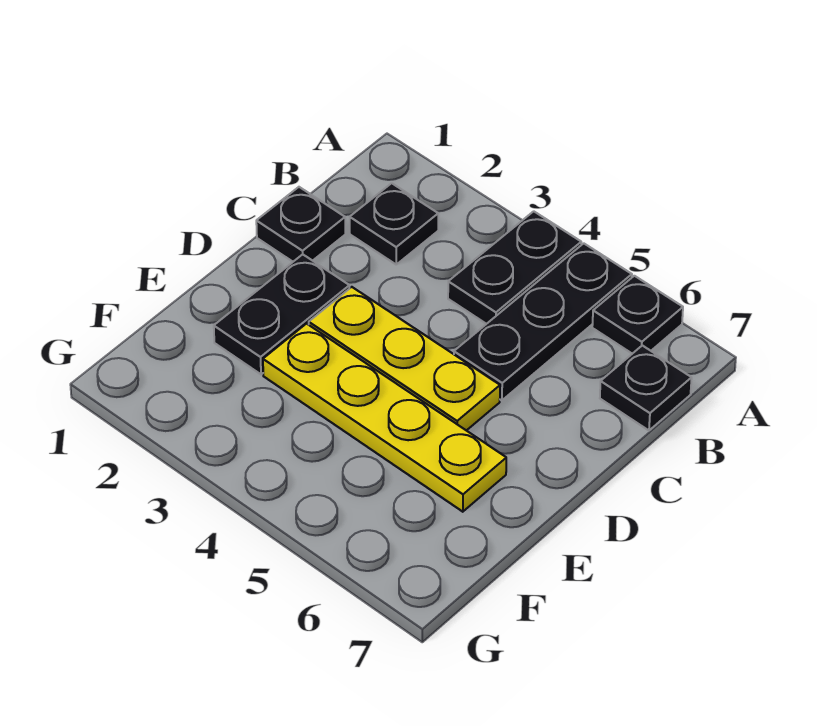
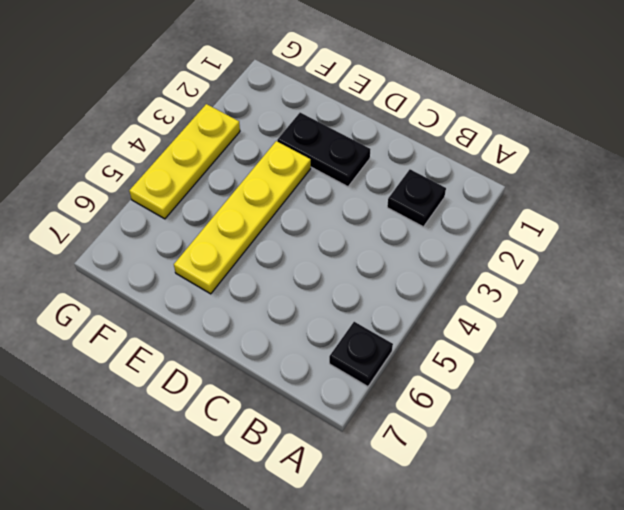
yellow plate G3:G5 level 1 -> yellow plate D3:D5 level 1
none -> black plate A4:B4 level 1
none -> black plate A5:C5 level 1

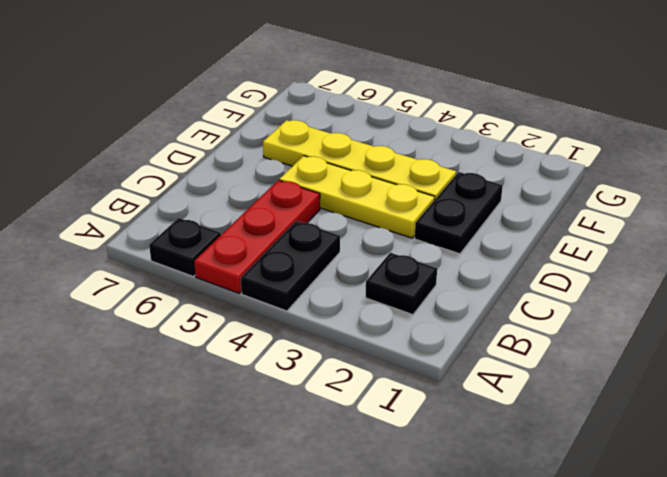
red plate A5:C5 level 1 -> black plate A5:C5 level 1
none -> black plate B7 level 1
none -> black plate C1 level 1

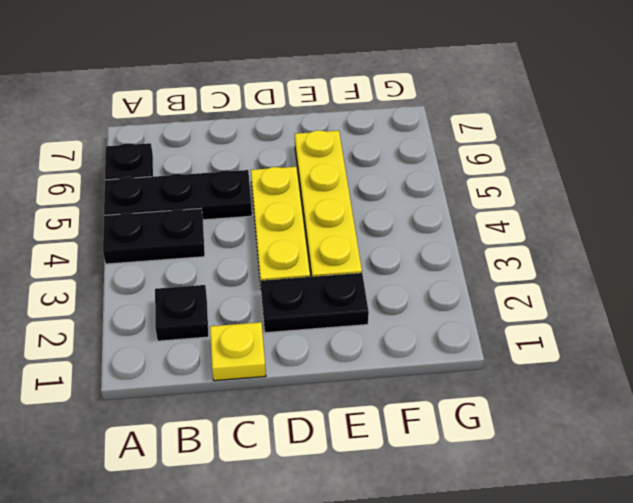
yellow plate C1 level 1 -> black plate C1 level 1
none -> black plate B7 level 1

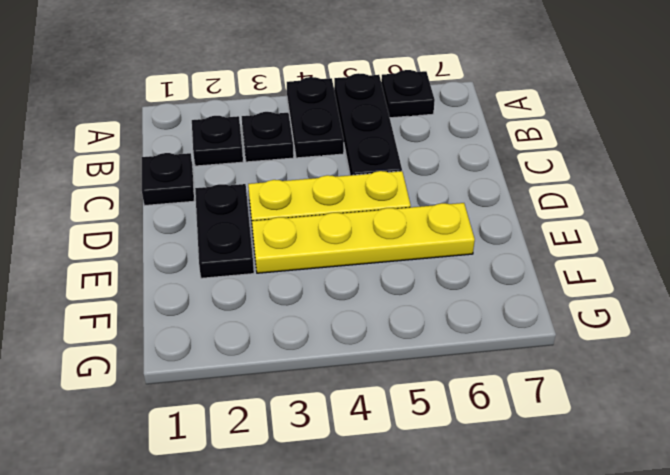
black plate B3 level 1 -> black plate B7 level 1

